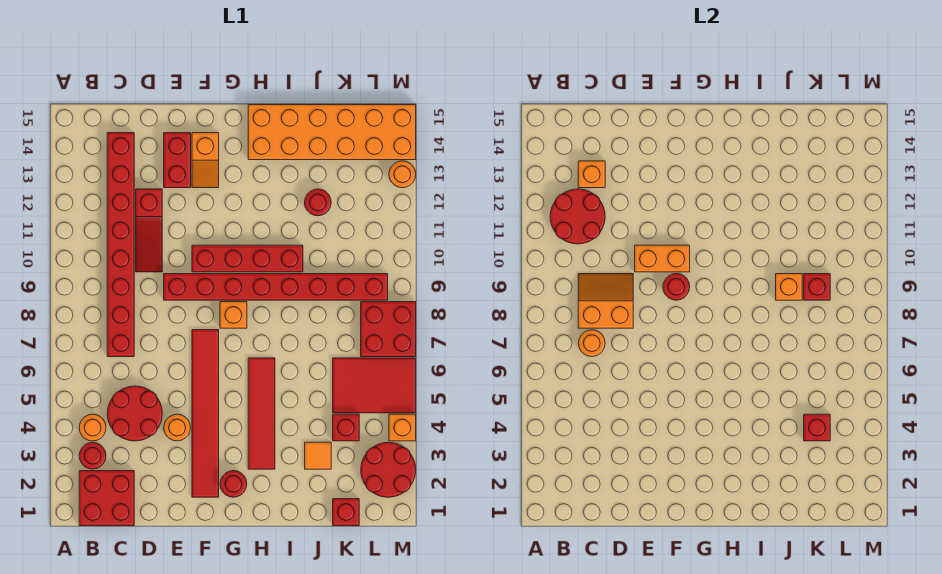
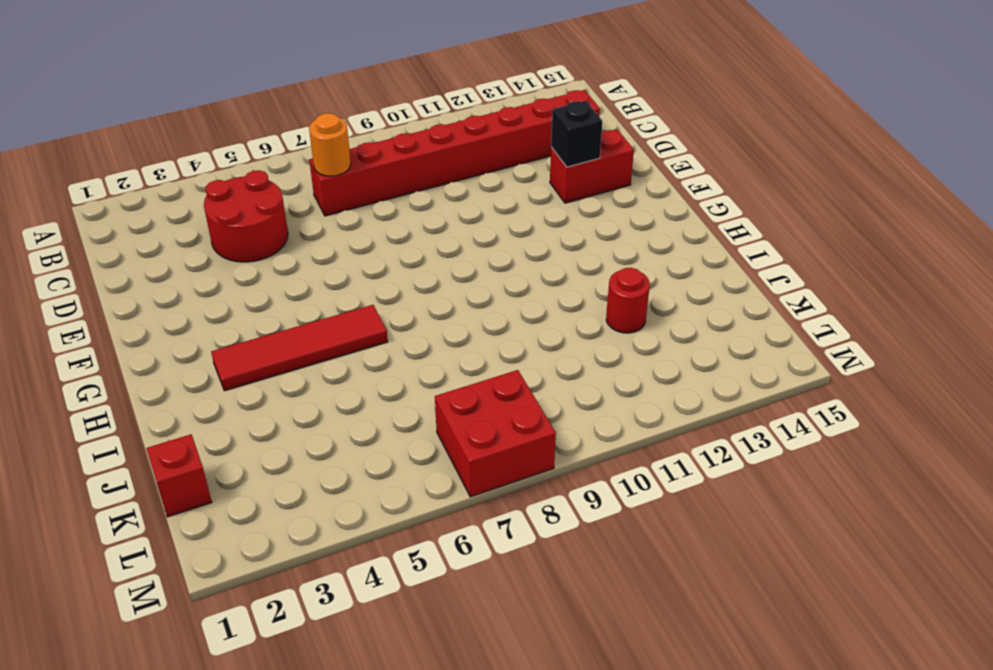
black brick E13 level 2 -> none
none -> red brick B1:C2 level 1
none -> red round brick B3 level 1
none -> orange round brick B4 level 1
none -> red slope D10:D12 level 1 top 12

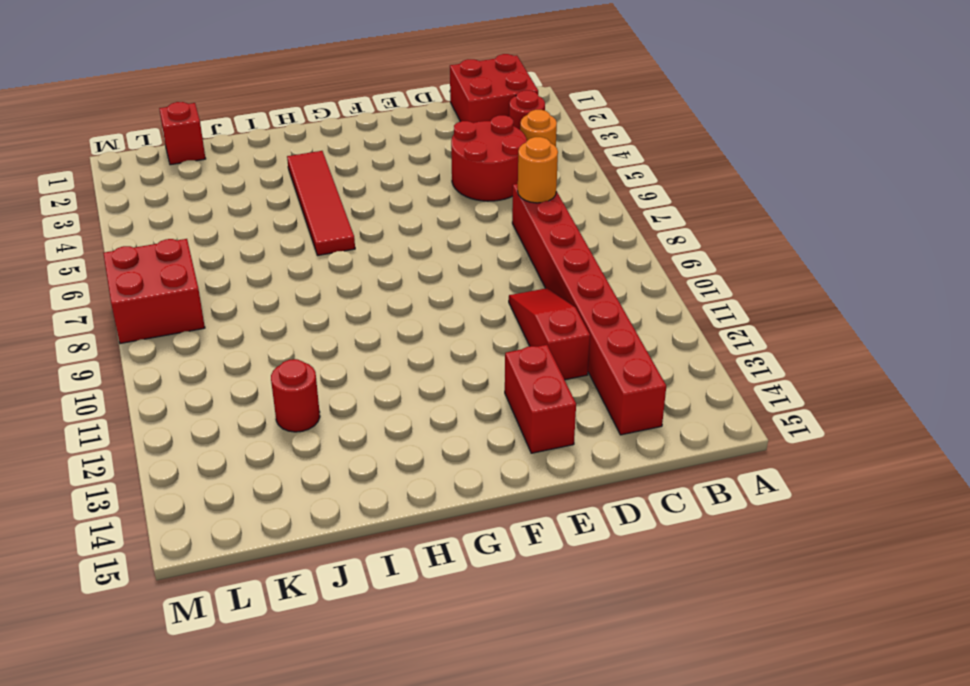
none -> orange round brick E4 level 1
none -> red brick E9:L9 level 1
none -> red tile F2:F7 level 1
none -> red brick F10:I10 level 1

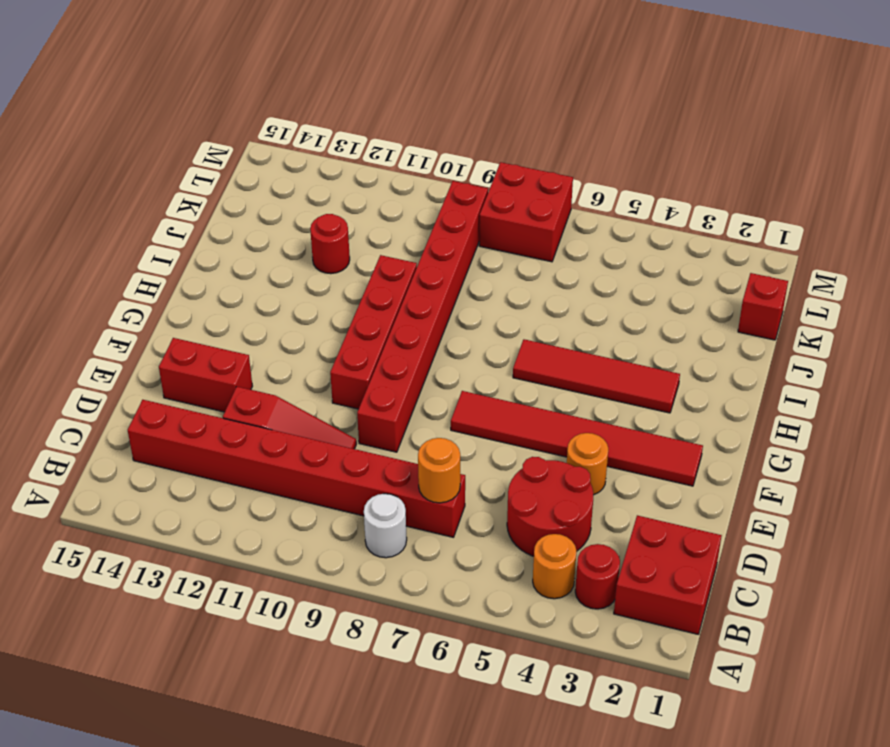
white round brick B8 level 1 -> none
none -> orange slope F13:F14 level 1 top 14
none -> red round brick G2 level 1
none -> orange brick G8 level 1
none -> orange brick H14:M15 level 1

